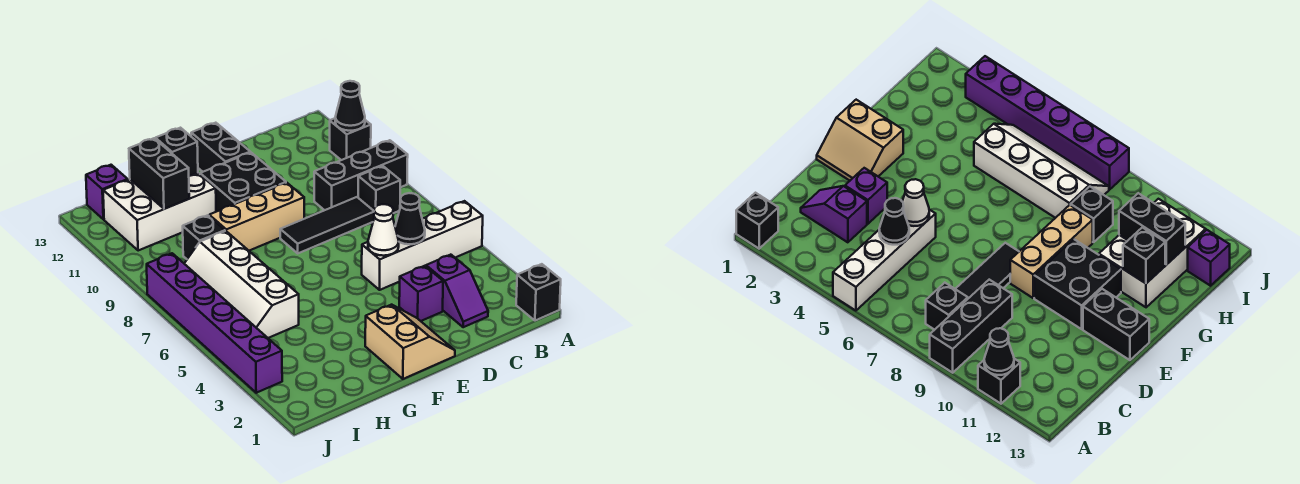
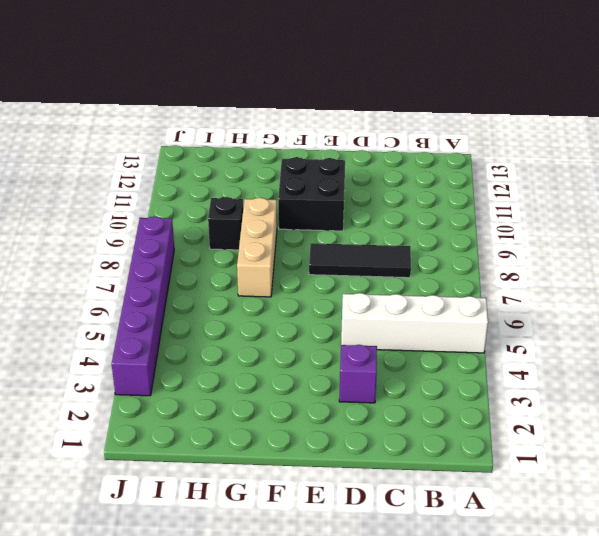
tan brick G7:G9 level 1 -> tan brick E9:G9 level 1
none -> black brick A1 level 1
none -> black brick A9:C9 level 1
none -> black brick A11 level 1

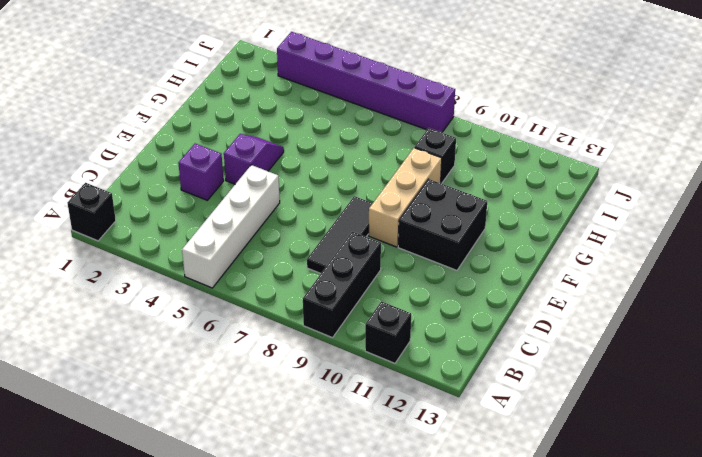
purple slope E4:F4 level 1 top E -> purple slope C2:C3 level 1 top 3
none -> black brick B8 level 1
none -> tan slope E1:F2 level 1 top F
none -> black brick E12:E13 level 1

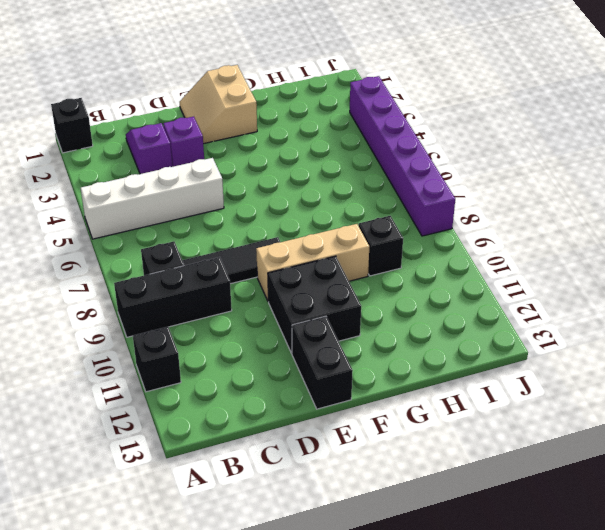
none -> white brick G11:I12 level 1
none -> white slope H5:I8 level 1 top H
none -> purple brick I13 level 1

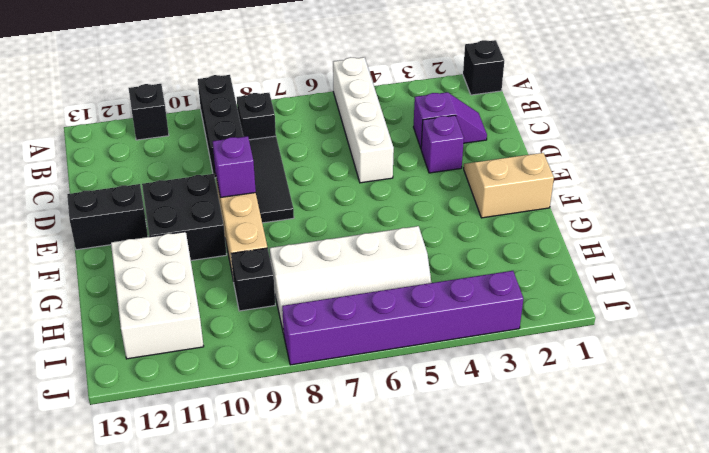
purple brick E9 level 2 -> purple brick I13 level 1
none -> black cone A11 level 2
none -> black cone C5 level 2
none -> white cone D5 level 2

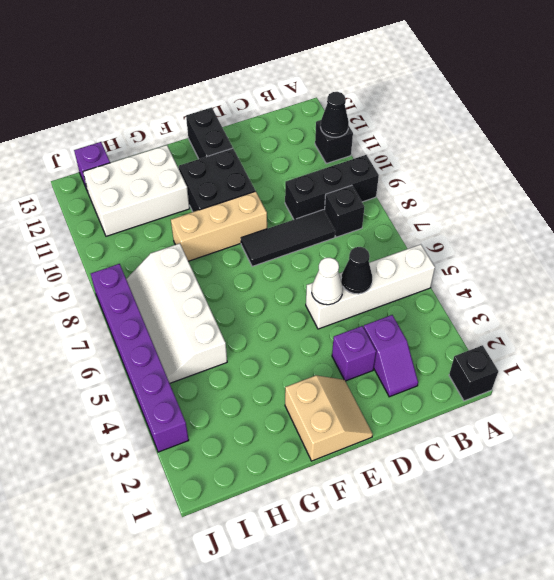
none -> black brick H9 level 1
none -> black brick G12 level 2
none -> black brick H11:H12 level 2

